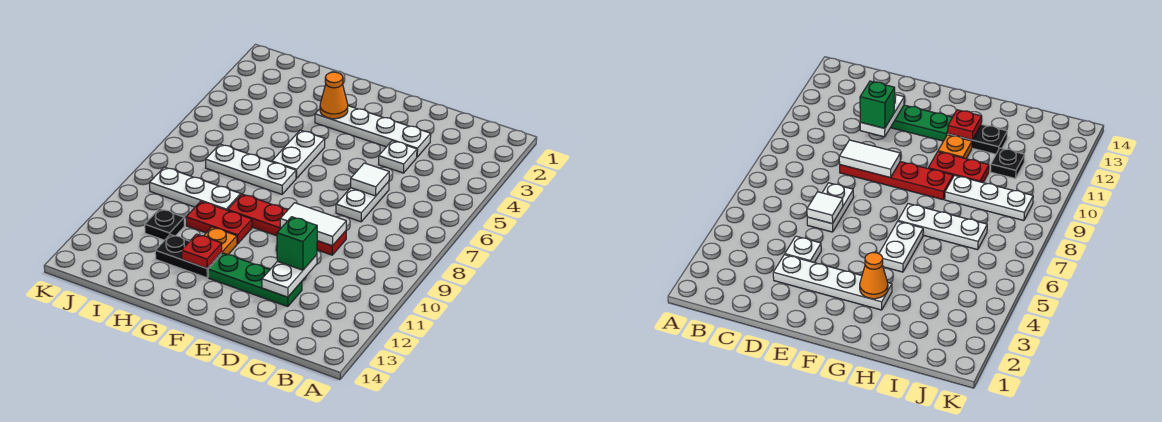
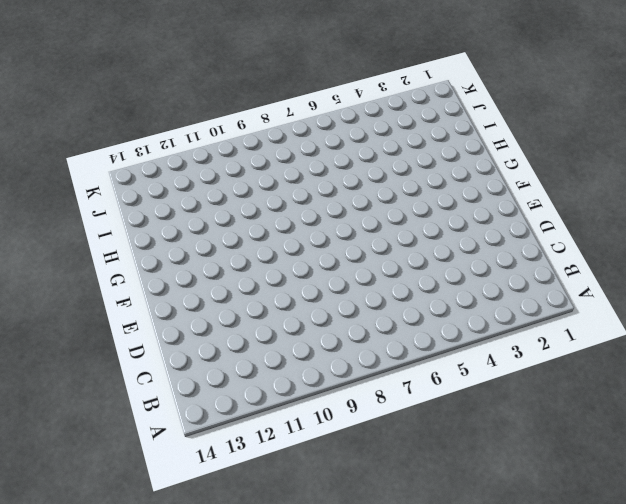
none -> white plate D3:G3 level 1
none -> white plate D4 level 1
none -> white plate D6:D7 level 1

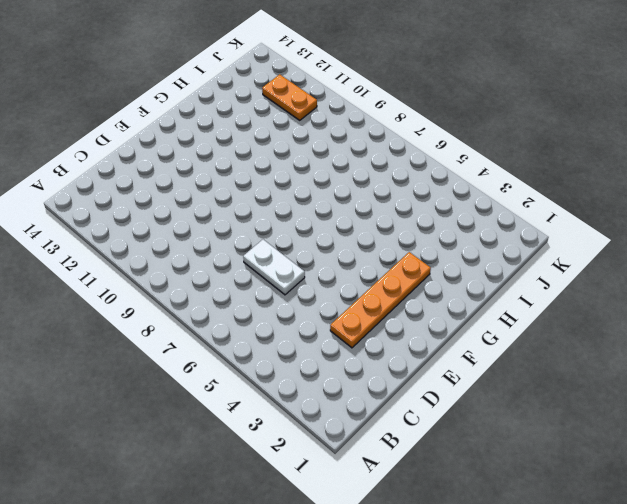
orange plate D3:G3 level 1 -> white plate D3:G3 level 1
orange plate J11:J12 level 1 -> none
none -> white plate D4 level 1
none -> red plate D9:G9 level 1
none -> green plate D12:F12 level 1

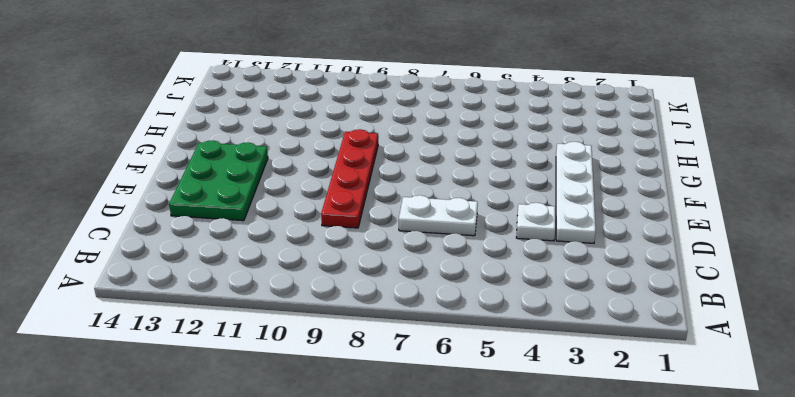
green plate D12:F13 level 1 -> green plate D12:F12 level 1
none -> white plate G5:G6 level 1
none -> white plate G7:I7 level 1
none -> red plate G10:H10 level 1

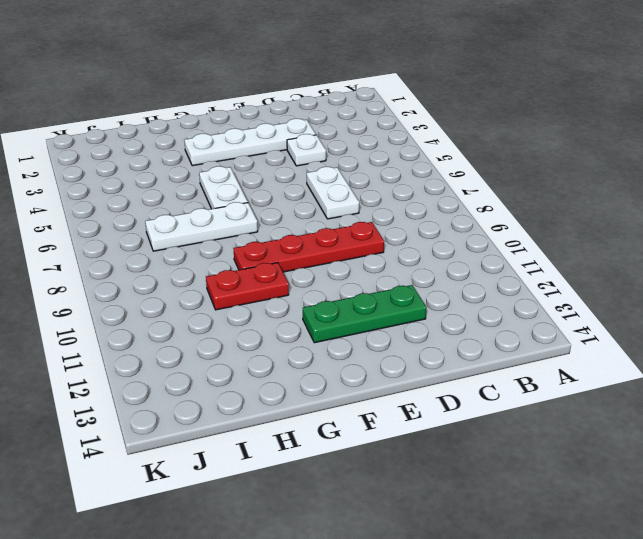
none -> orange plate G11 level 1
none -> black plate G12:H12 level 1
none -> white plate H9:J9 level 1

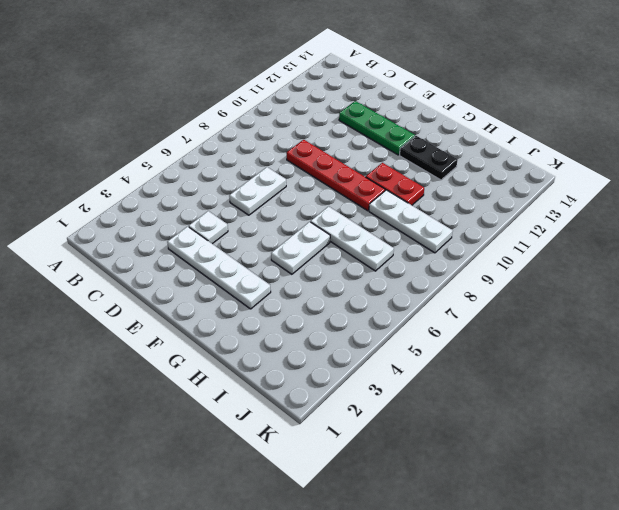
none -> orange plate G11 level 1
none -> black plate I11 level 1
none -> white tile D6 level 2

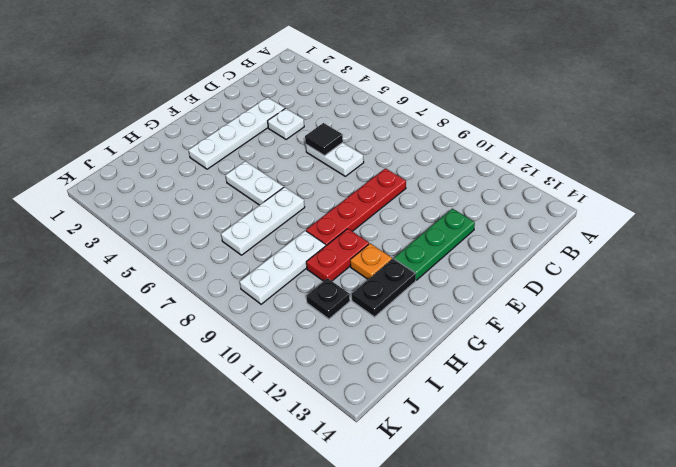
black tile D6 level 2 -> white tile D6 level 2
none -> white tile D9:E9 level 2
none -> white plate D11:D12 level 2
none -> orange cone G3 level 2

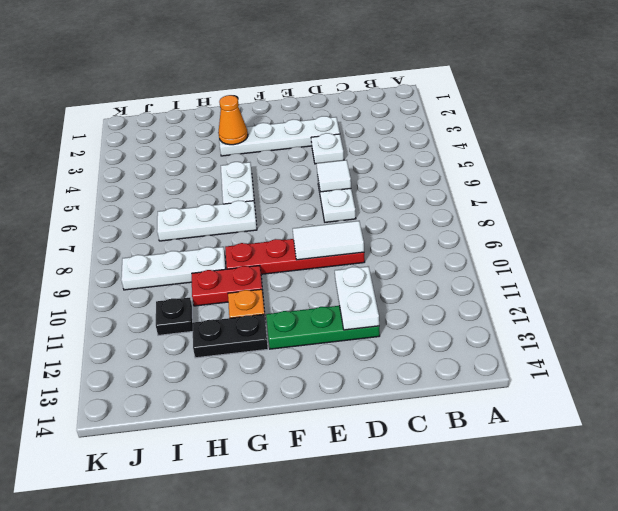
none -> red plate G12 level 2
none -> green brick D11 level 3

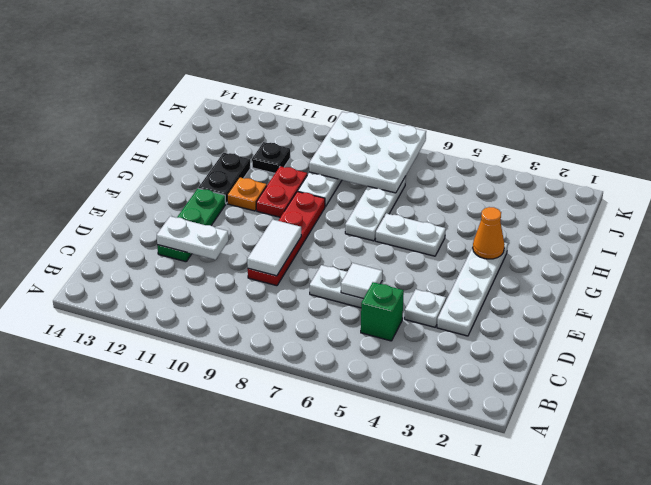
green brick C5 level 1 -> green brick D11 level 3
white plate I7:K9 level 2 -> none
none -> red plate G12 level 2

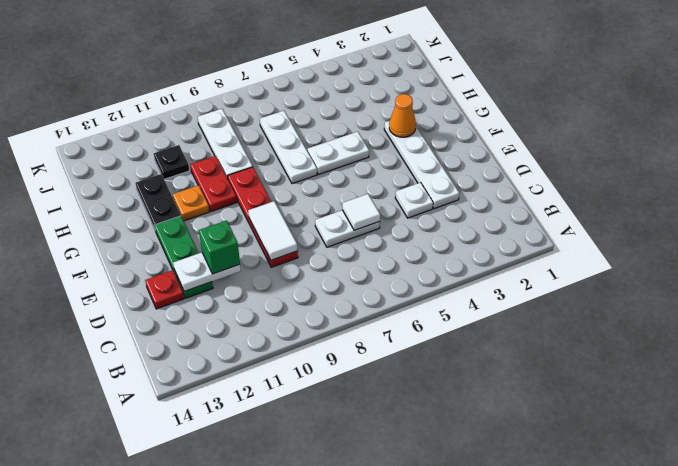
red plate D13 level 1 -> red plate G12 level 2

